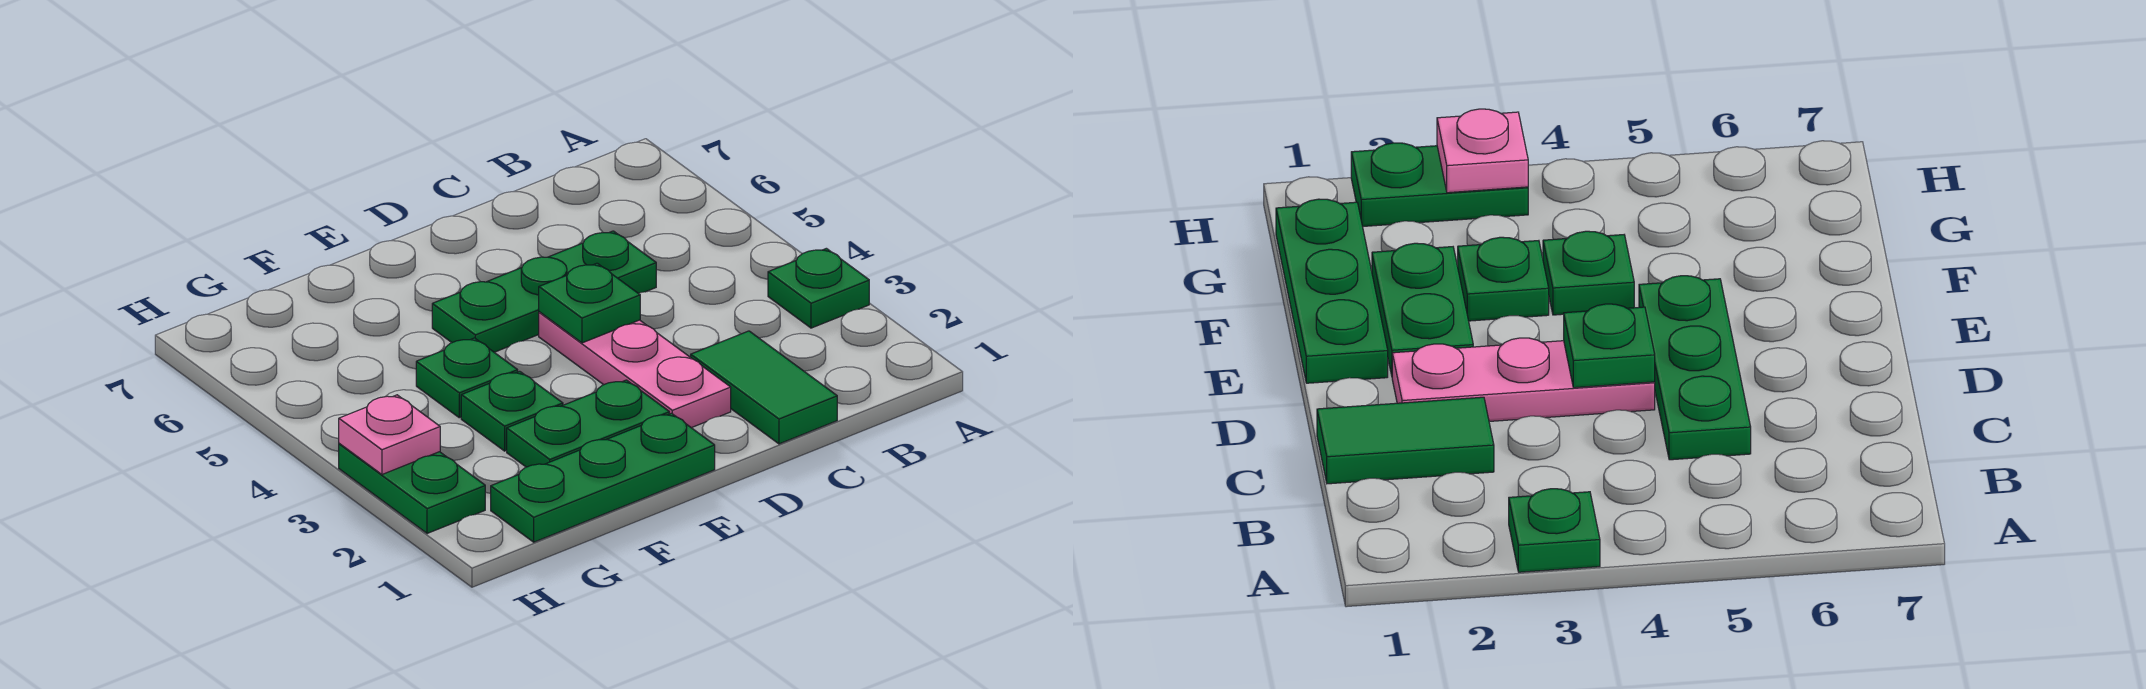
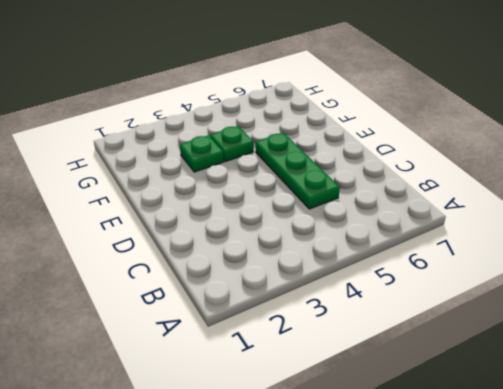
none -> green plate A3 level 1
none -> green tile C1:C2 level 1

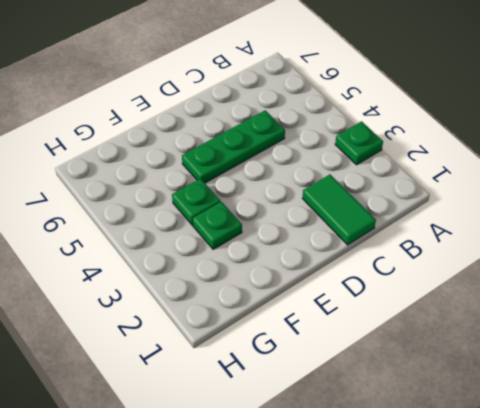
none -> pink plate D2:D4 level 1
none -> green plate E1:G1 level 1

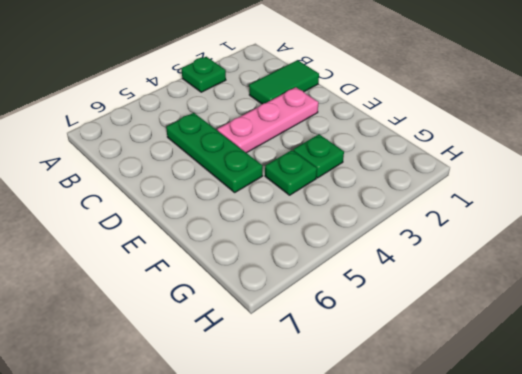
none -> green plate E1:G1 level 1
none -> green plate E2:F2 level 1

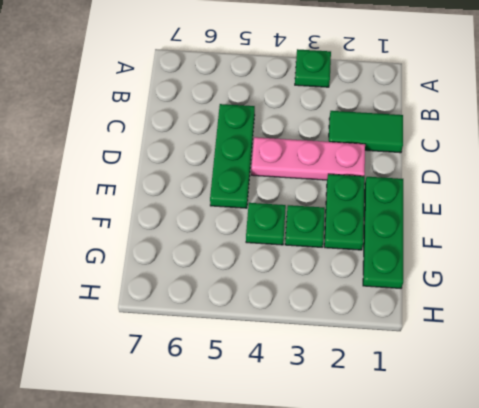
none -> green plate H2:H3 level 1
none -> green plate D4 level 2

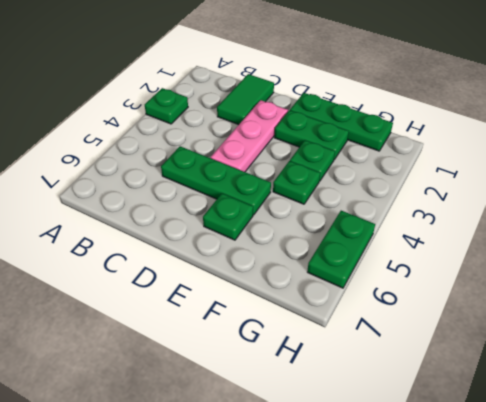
green plate E6 level 1 -> green plate D4 level 2
green plate H5:H6 level 1 -> green plate H2:H3 level 1
none -> pink plate H3 level 2

